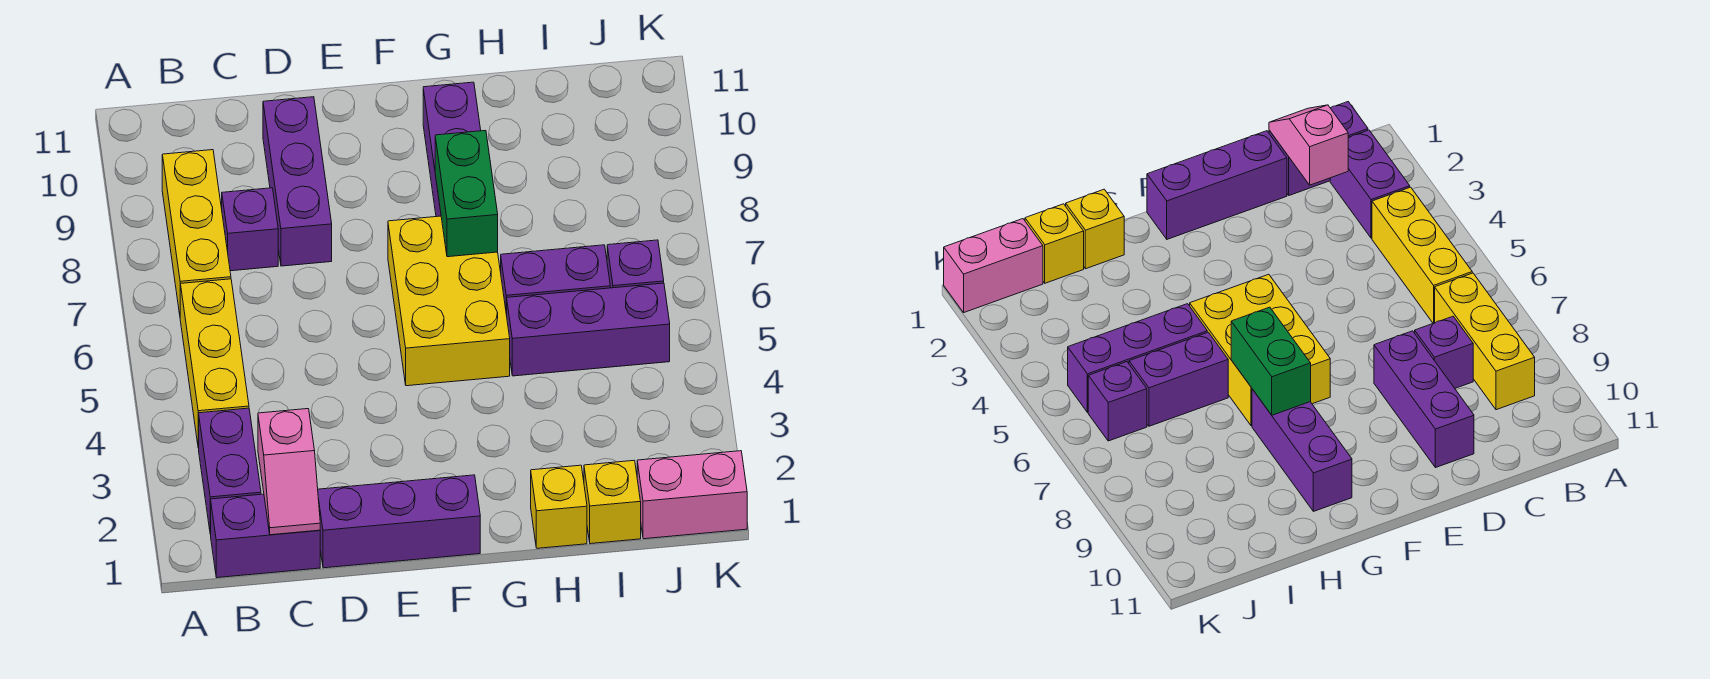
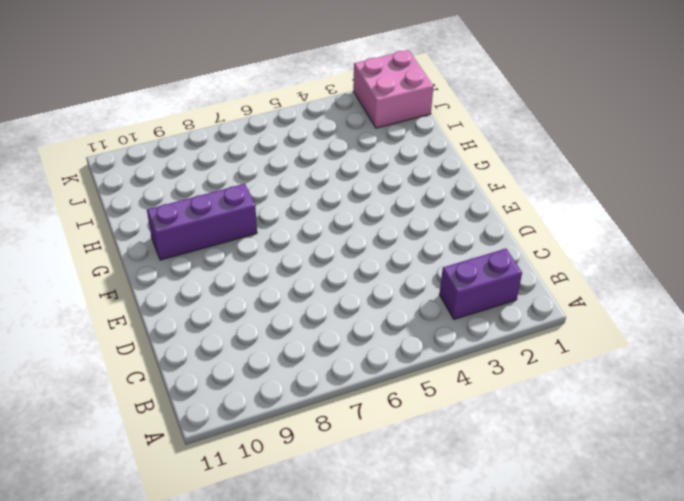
pink brick J1:K2 level 1 -> pink brick J1:K1 level 1
none -> purple brick B1:C1 level 1
none -> yellow brick B4:B6 level 1
none -> yellow brick B7:B9 level 1

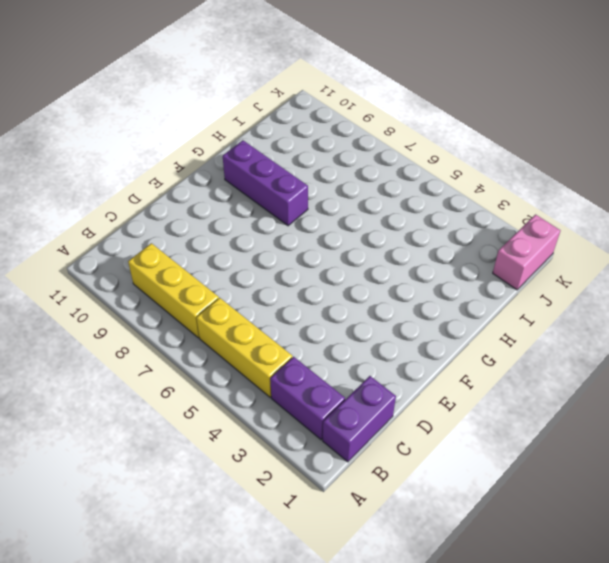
none -> purple brick C8 level 1
none -> purple brick D1:F1 level 1
none -> purple brick D8:D10 level 1

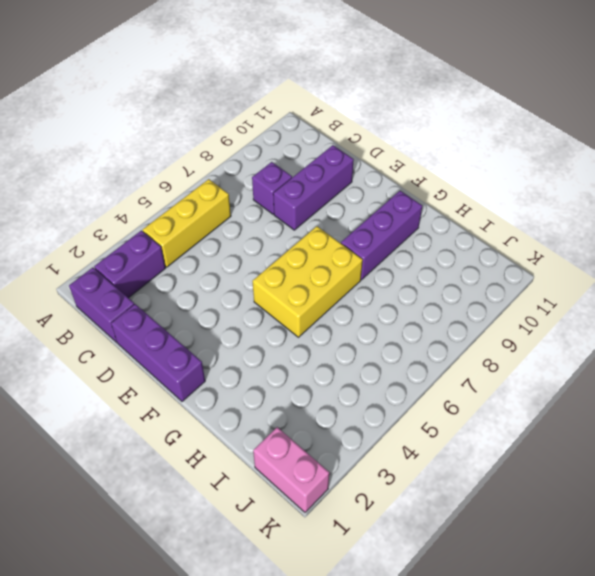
none -> yellow brick B7:B9 level 1
none -> yellow brick H1 level 1
none -> purple brick H5:J5 level 1

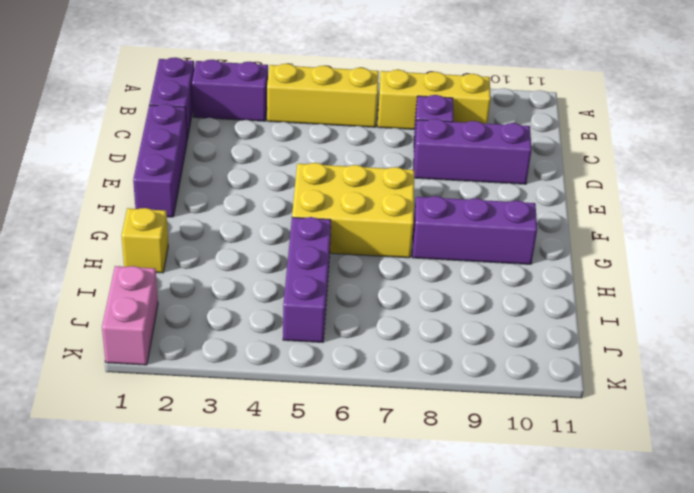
none -> purple brick H6:I6 level 1
none -> yellow brick I1 level 1
none -> purple brick J6 level 1

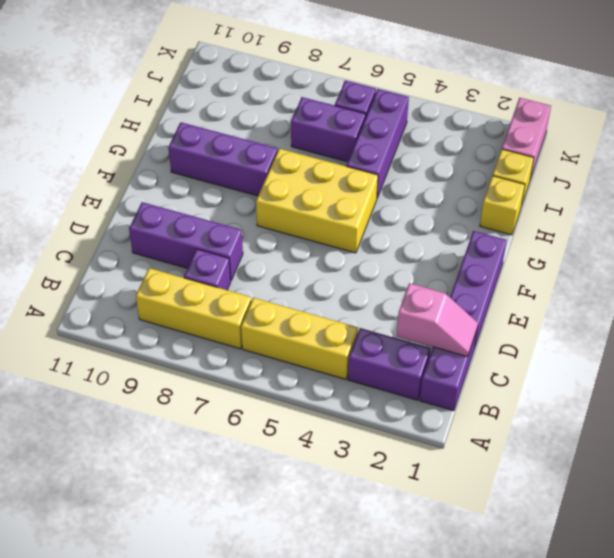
purple brick I6:I7 level 1 -> purple brick H6:I6 level 1
none -> green brick G7:G8 level 2

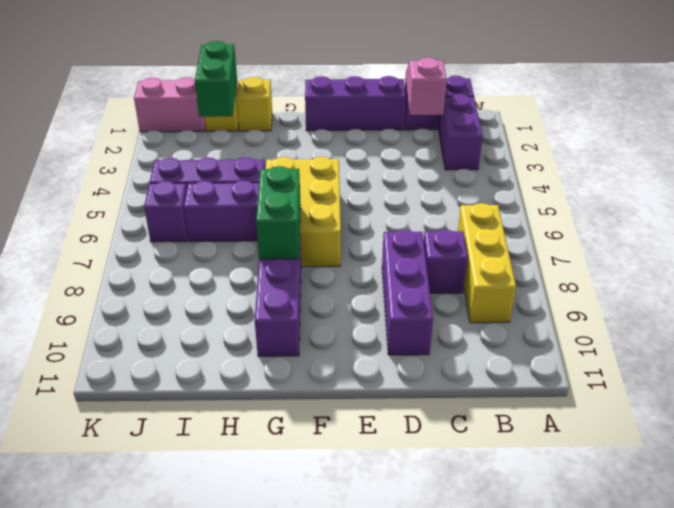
green brick I1:I2 level 2 -> none
none -> yellow brick B4:B6 level 1

